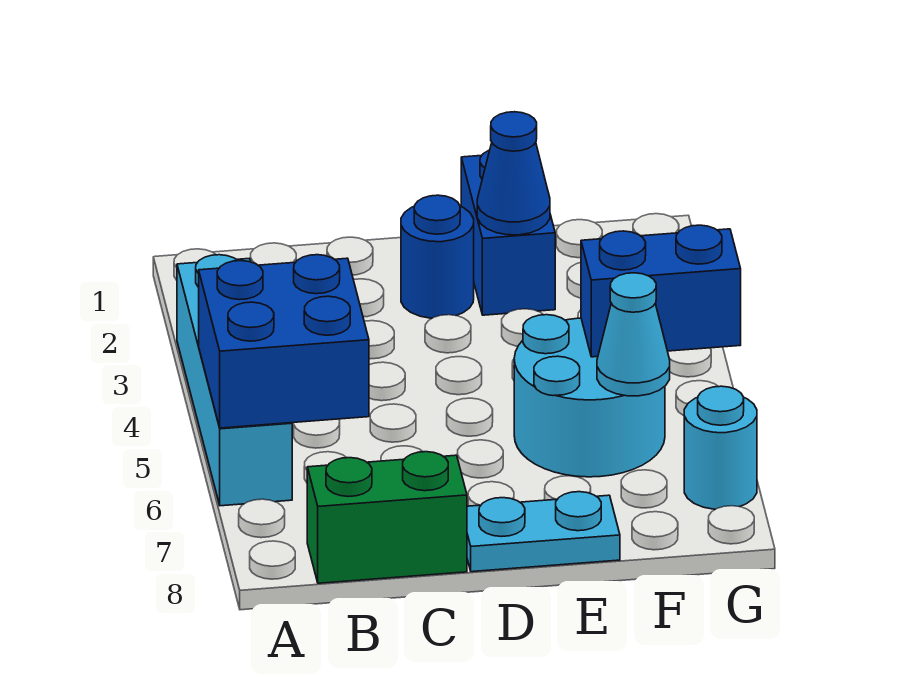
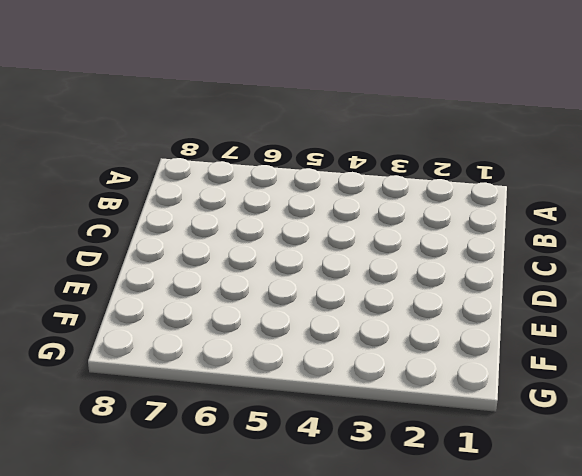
none -> cyan brick A3:A6 level 1
none -> green brick B8:C8 level 1

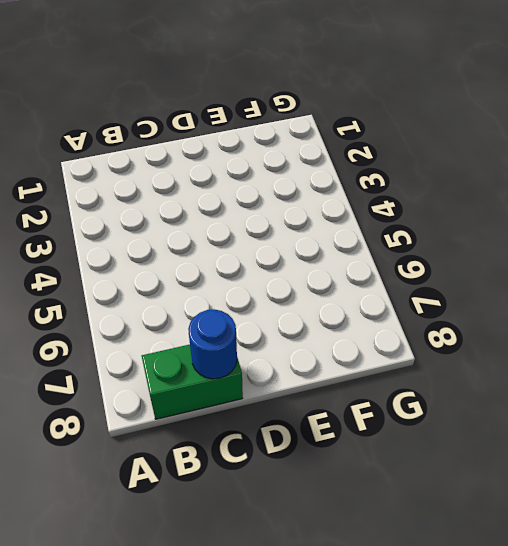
blue round brick C8 level 2 -> blue round brick D2 level 1
none -> cyan brick A3:A6 level 1
none -> cyan plate D8:E8 level 1

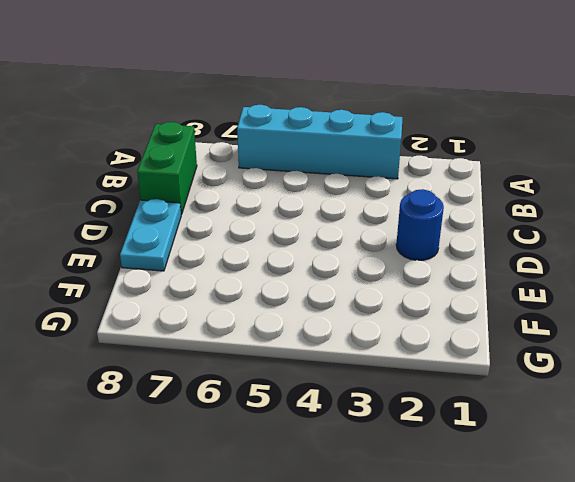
none -> blue brick E1:E2 level 1
none -> cyan round brick E5:F6 level 1

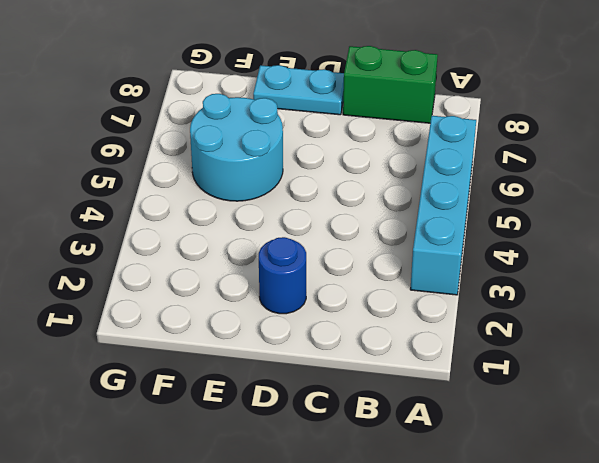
none -> blue brick E1:E2 level 1
none -> cyan round brick G7 level 1

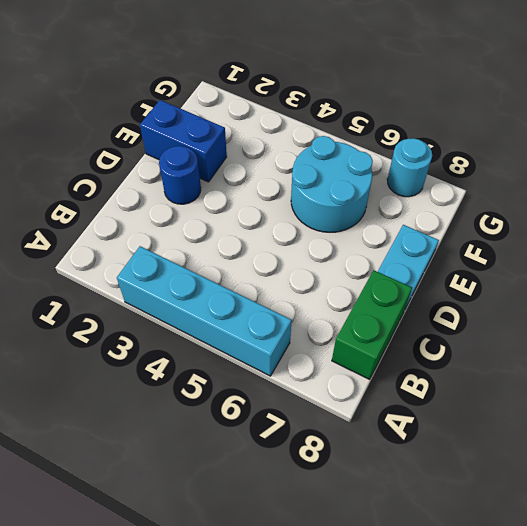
none -> blue brick A5:B6 level 2
none -> blue cone E2 level 2

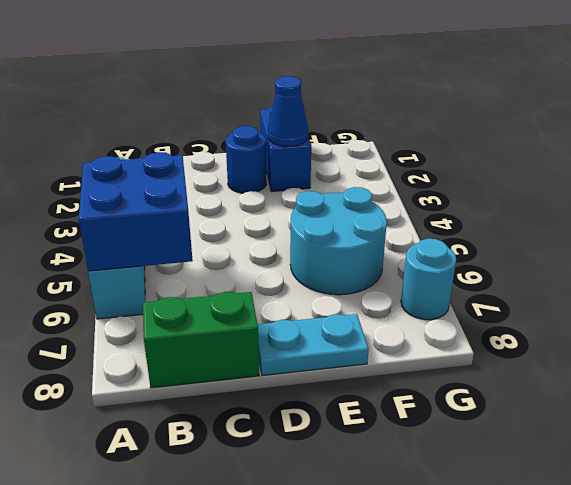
none -> blue brick F5:G5 level 2
none -> cyan cone F6 level 2

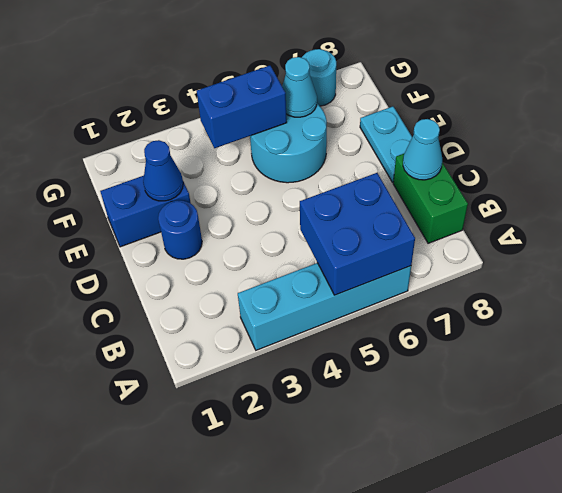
cyan cone C8 level 2 -> none
blue brick F4:F5 level 2 -> blue brick F5:G5 level 2

